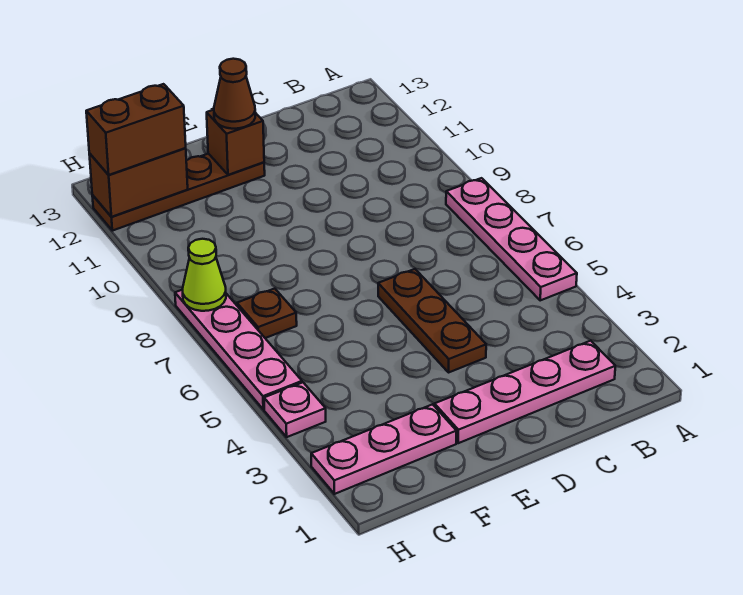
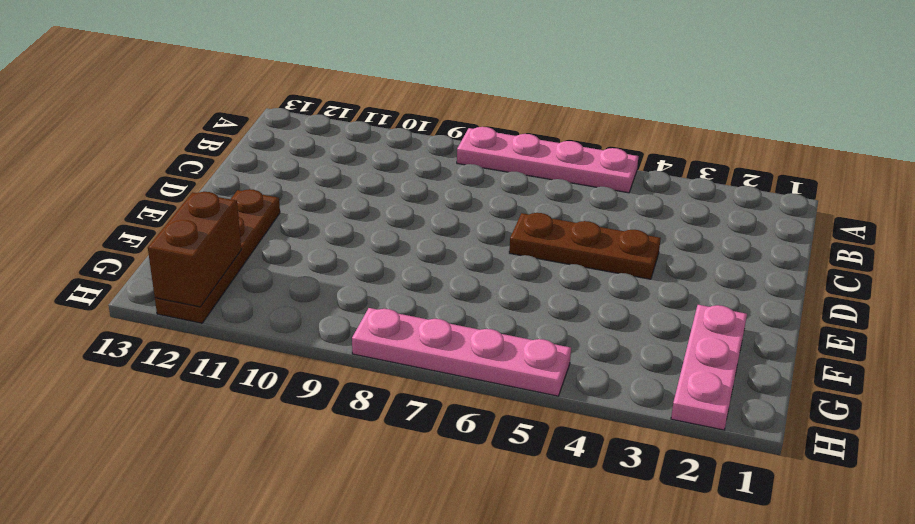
none -> pink plate B2:E2 level 1
none -> brown plate G7 level 1
none -> pink plate H4 level 1

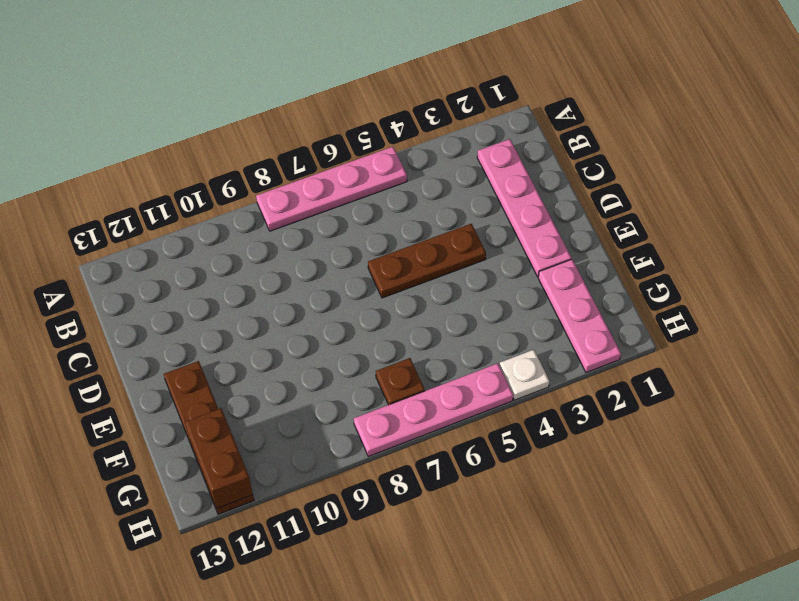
white plate H4 level 1 -> pink plate H4 level 1
none -> brown brick E12 level 2
none -> lime cone H8 level 2
none -> brown cone E12 level 3

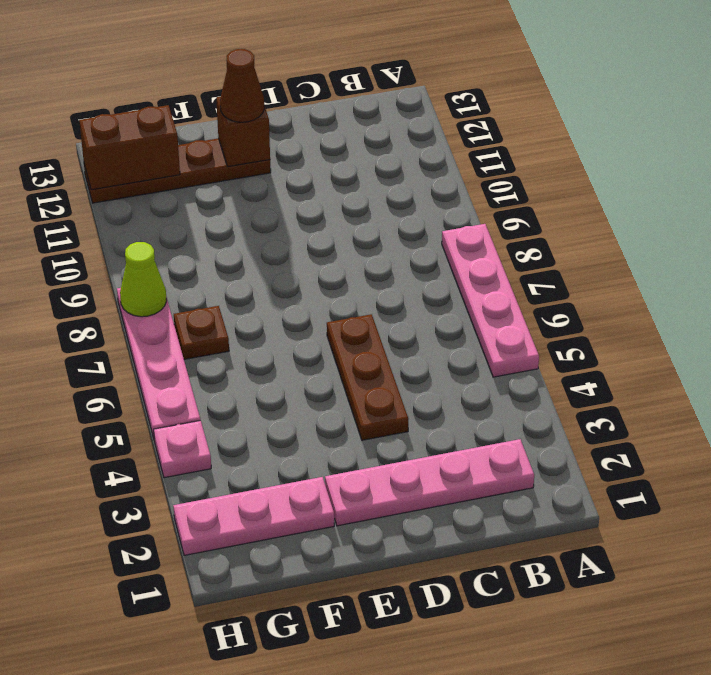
none -> brown brick G12:H12 level 3

